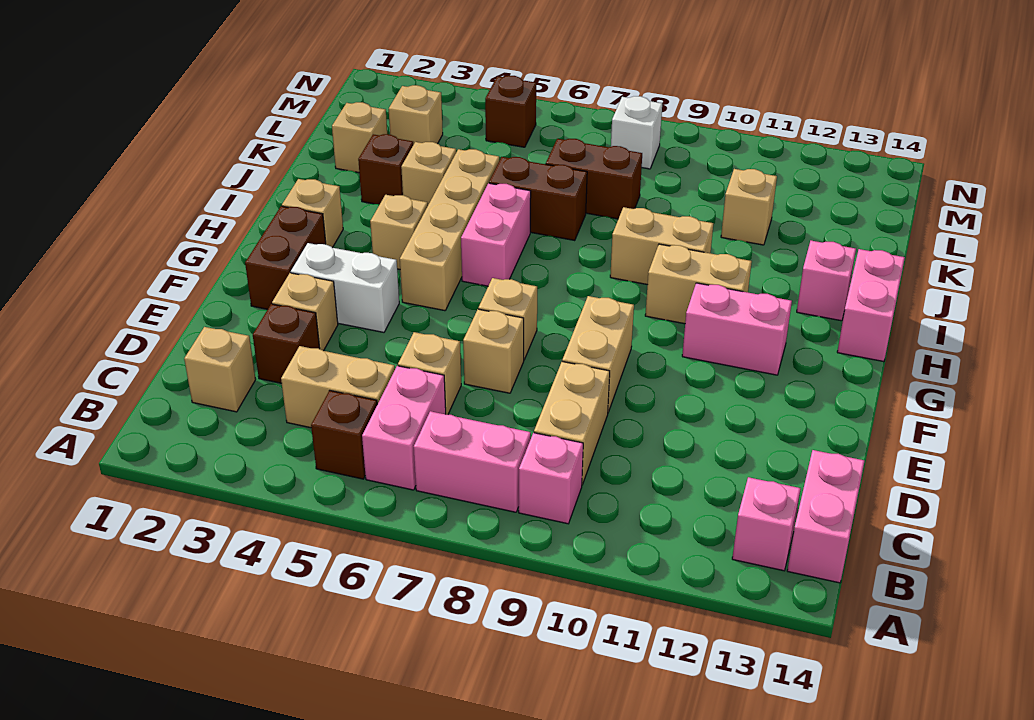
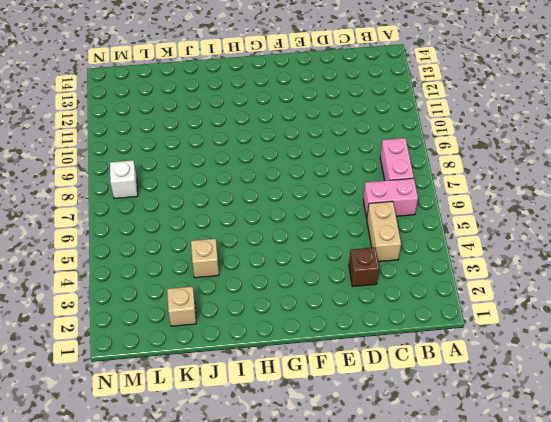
none -> brown brick B5 level 1
none -> pink brick B9 level 1
none -> pink brick B13 level 1
none -> pink brick B14:C14 level 1

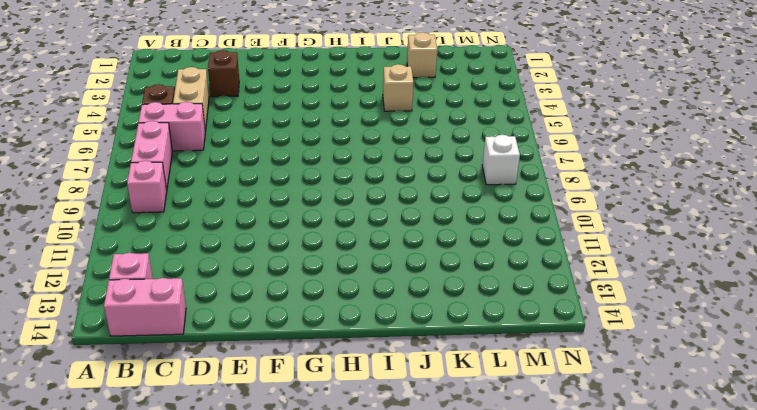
none -> tan brick C2 level 1
none -> tan brick C9:D9 level 1
none -> tan brick D6 level 1
none -> tan brick E3 level 1

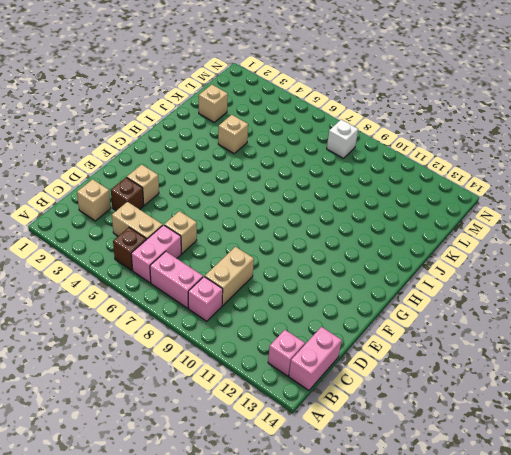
none -> tan brick E7 level 1
none -> tan brick E9:F9 level 1
none -> brown brick F2:G2 level 1
none -> white brick F3:F4 level 1

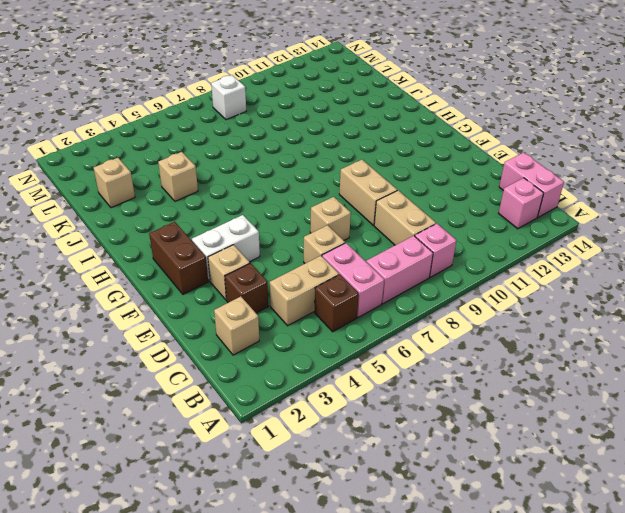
none -> tan brick F7 level 1
none -> tan brick G5:J5 level 1
none -> pink brick G11:G12 level 1
none -> tan brick H2 level 1

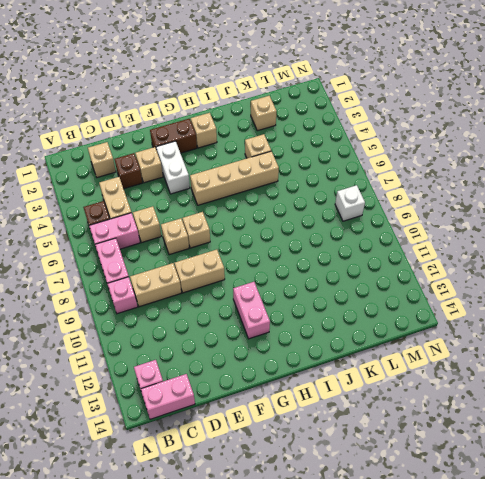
none -> tan brick H4 level 1
none -> pink brick H6:I6 level 1
none -> tan brick H10:H11 level 1
none -> pink brick H14:I14 level 1

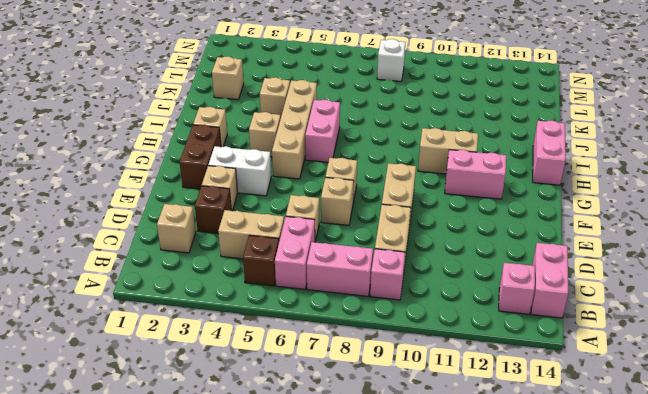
none -> tan brick I9:I10 level 1
none -> pink brick I13 level 1
none -> brown brick J3 level 1
none -> brown brick J6:J7 level 1

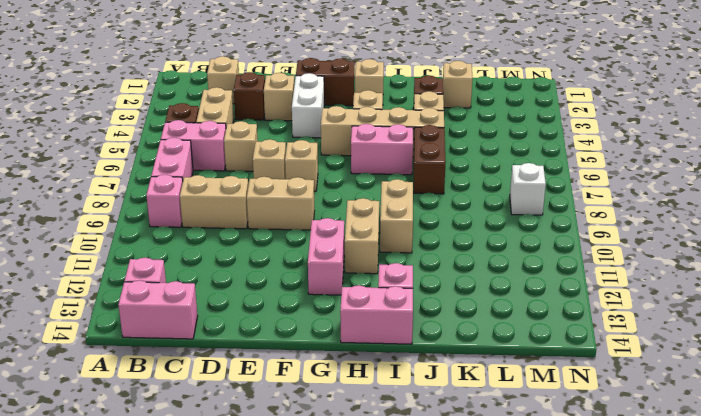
none -> brown brick K7:K8 level 1
none -> tan brick K11 level 1
none -> tan brick L3 level 1
none -> brown brick M5 level 1

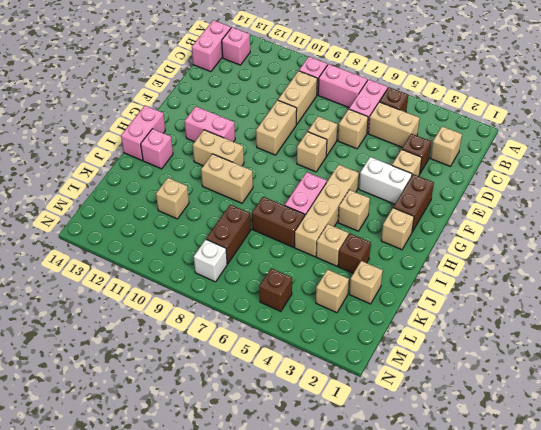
brown brick K8:L8 level 1 -> brown brick K7:K8 level 1

